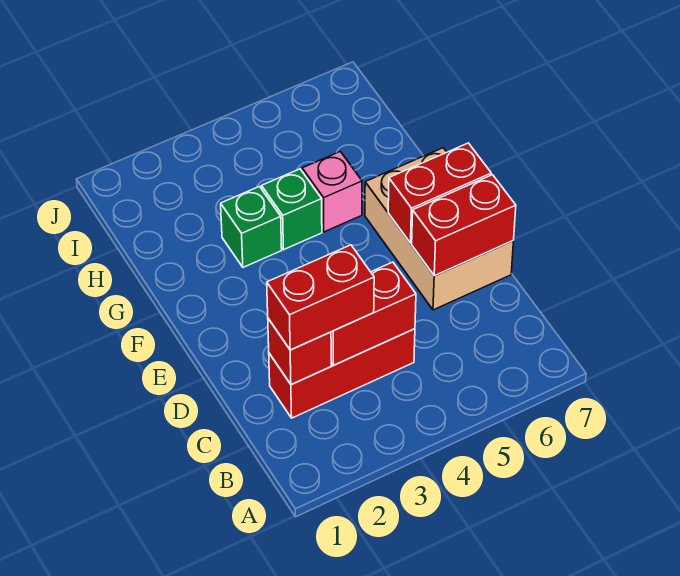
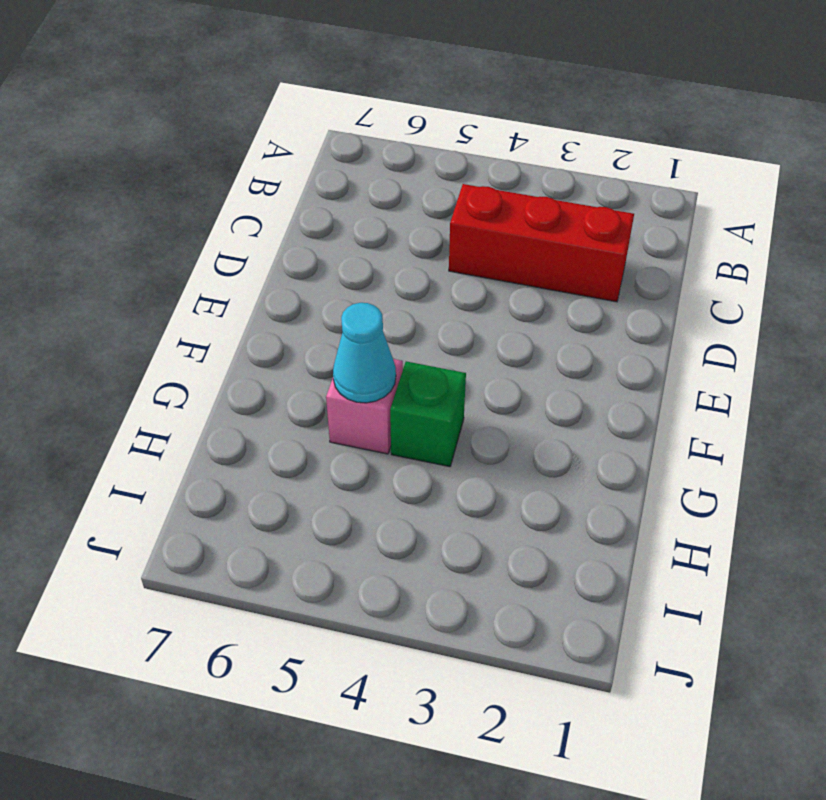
cyan cone G5 level 2 -> none
none -> tan brick D6:F7 level 1
none -> green brick G3 level 1

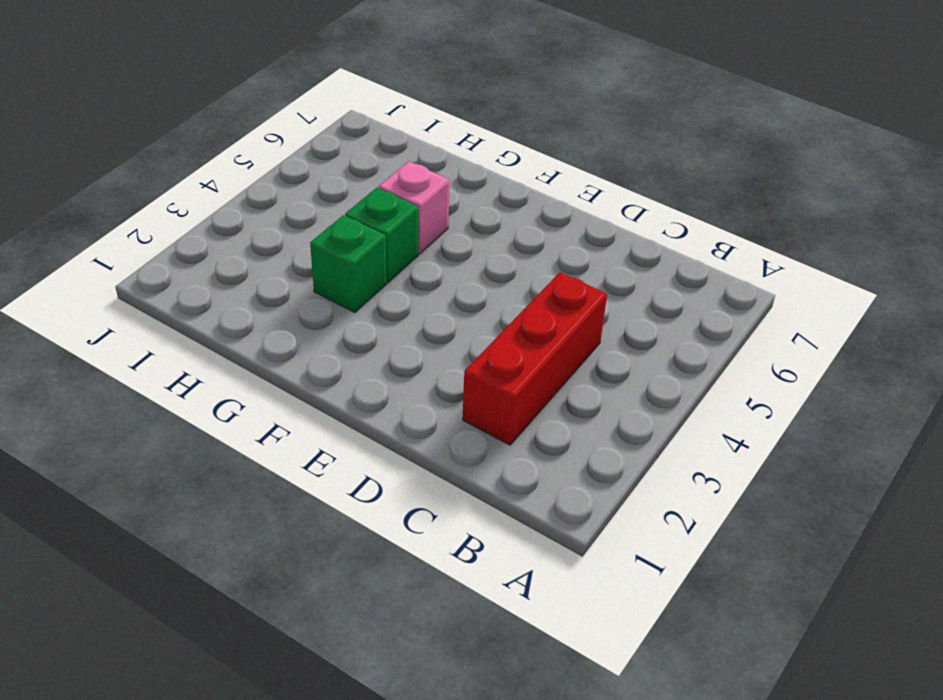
none -> tan brick D6:F7 level 1
none -> red brick C2 level 2

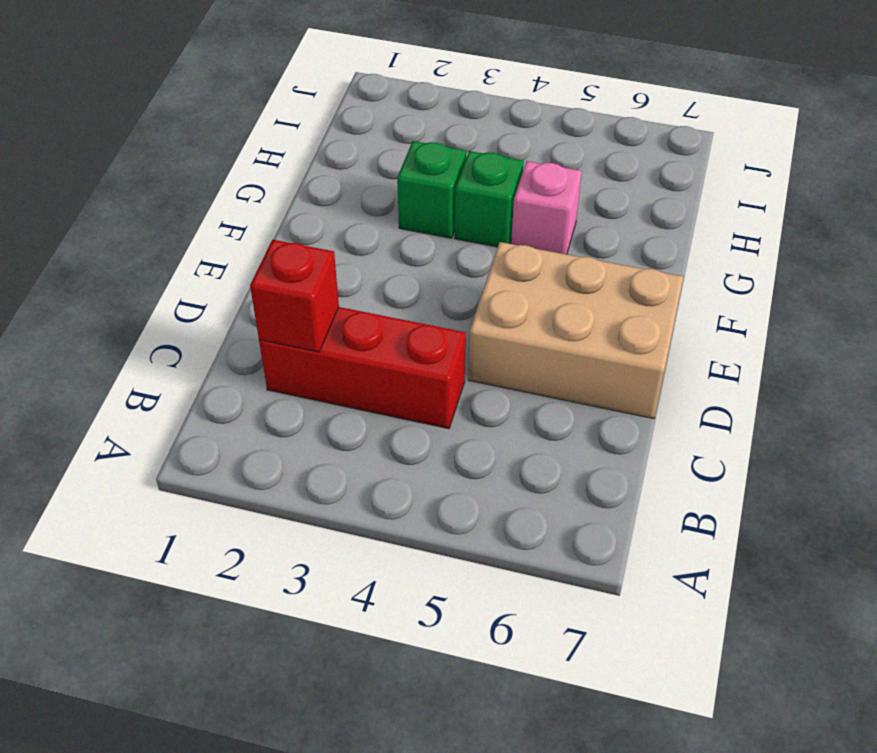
tan brick D5:E7 level 1 -> tan brick D6:F7 level 1
none -> red brick C3:C4 level 2
none -> red brick D6:D7 level 2

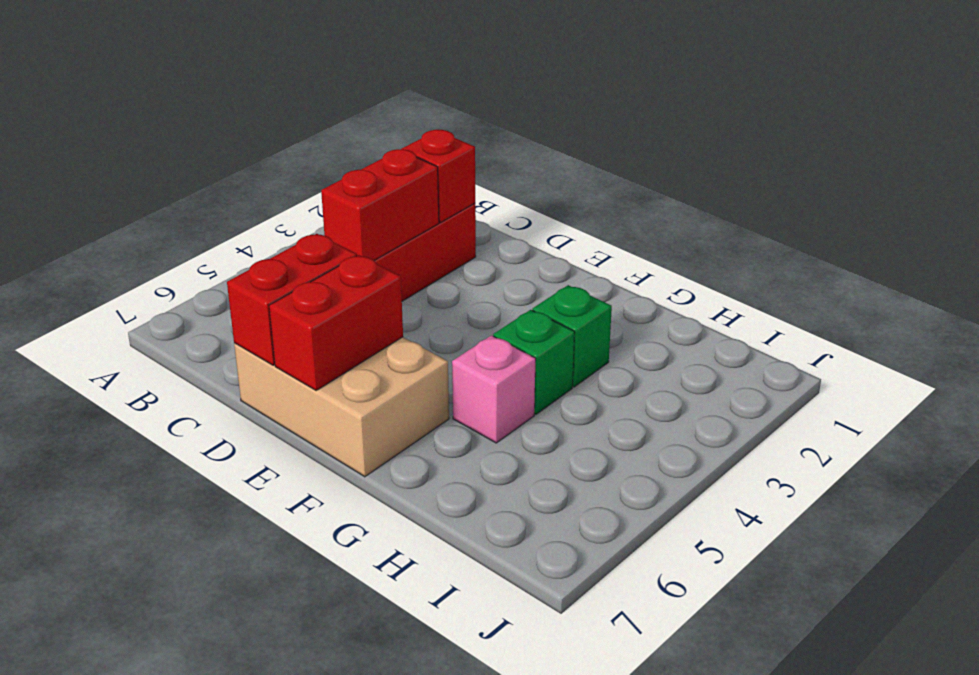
none -> red brick C2:C3 level 3

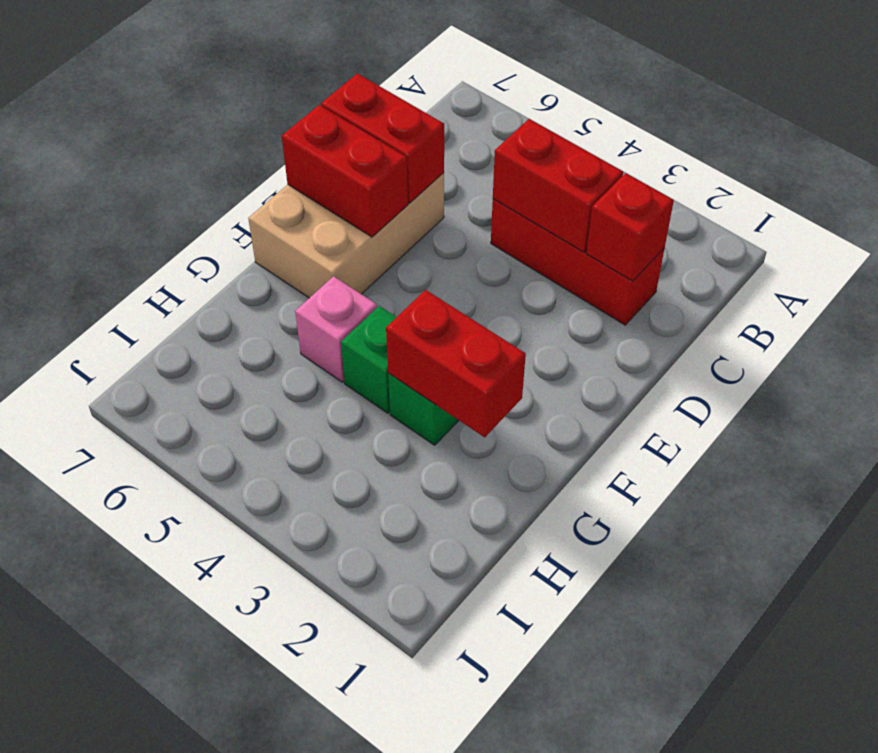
red brick G2:G3 level 2 -> red brick C2:C3 level 3

